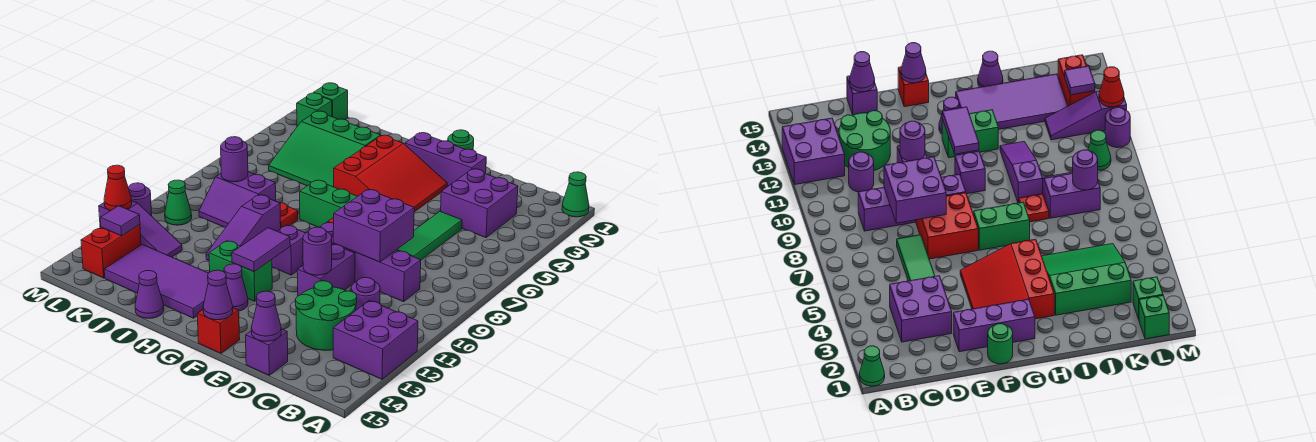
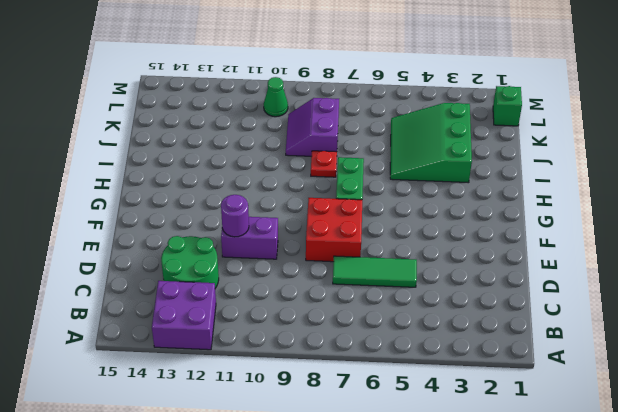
none -> green cone A1 level 1
none -> purple brick C3:D4 level 1
none -> purple brick C9:F9 level 1
none -> purple round brick C11 level 1

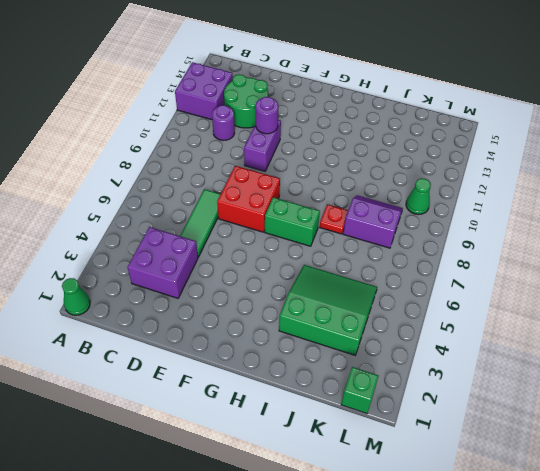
none -> purple brick C9:F9 level 1
none -> purple brick D15 level 1
none -> purple brick E2:G2 level 1
none -> green round brick F1 level 1

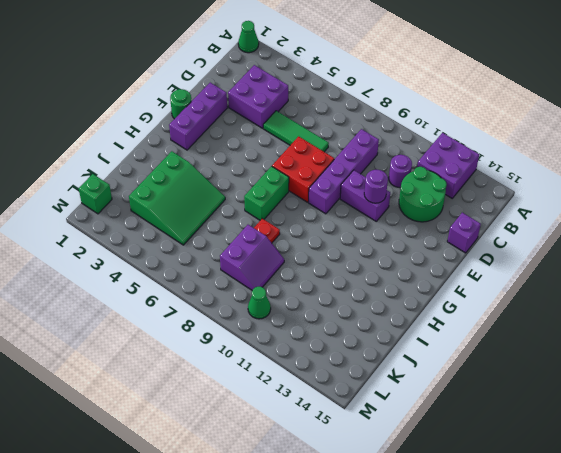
none -> red slope F3:H5 level 1 top H
none -> red brick F15 level 1
none -> purple brick G10 level 1
none -> green brick G12:H12 level 1

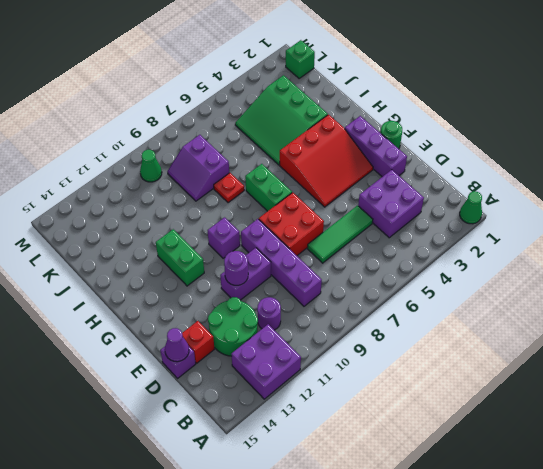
red brick D14 level 1 -> red brick F15 level 1
none -> purple cone G13 level 1
none -> purple tile H13:K14 level 1
none -> purple slope I9:I11 level 1 top 9
none -> purple cone I15 level 1

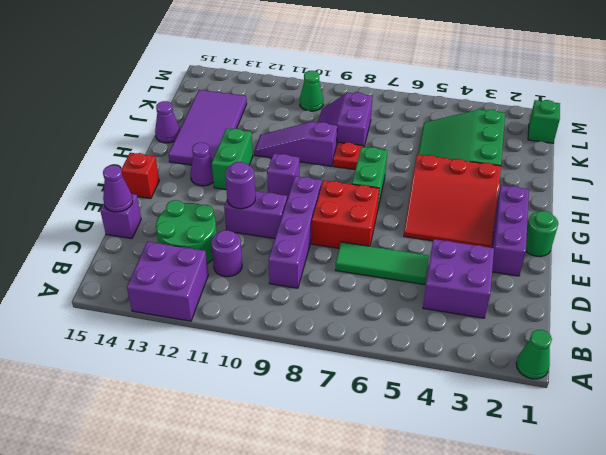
none -> purple slope K12:M12 level 1 top M
none -> green brick L2 level 1
none -> red brick L13:L14 level 1
none -> purple round brick M11 level 1

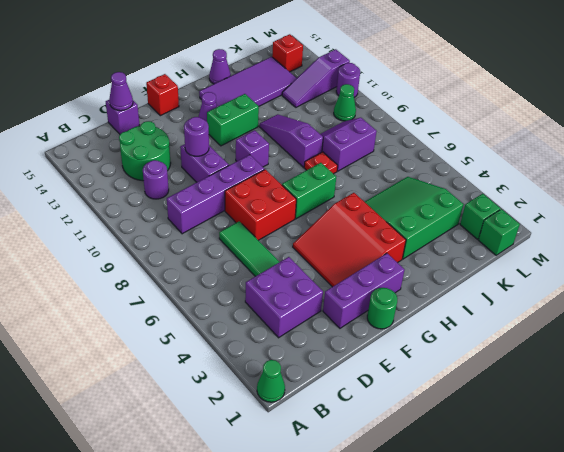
red brick L14 level 1 -> red brick L13:L14 level 1
none -> purple brick A12:B13 level 1
none -> purple brick D8:E9 level 2
none -> purple cone F15 level 2
none -> purple tile G11:G12 level 2

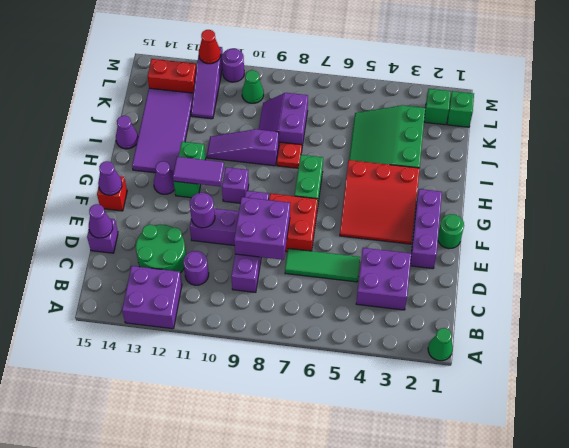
none -> purple round brick K8 level 2
none -> purple tile L13 level 2

